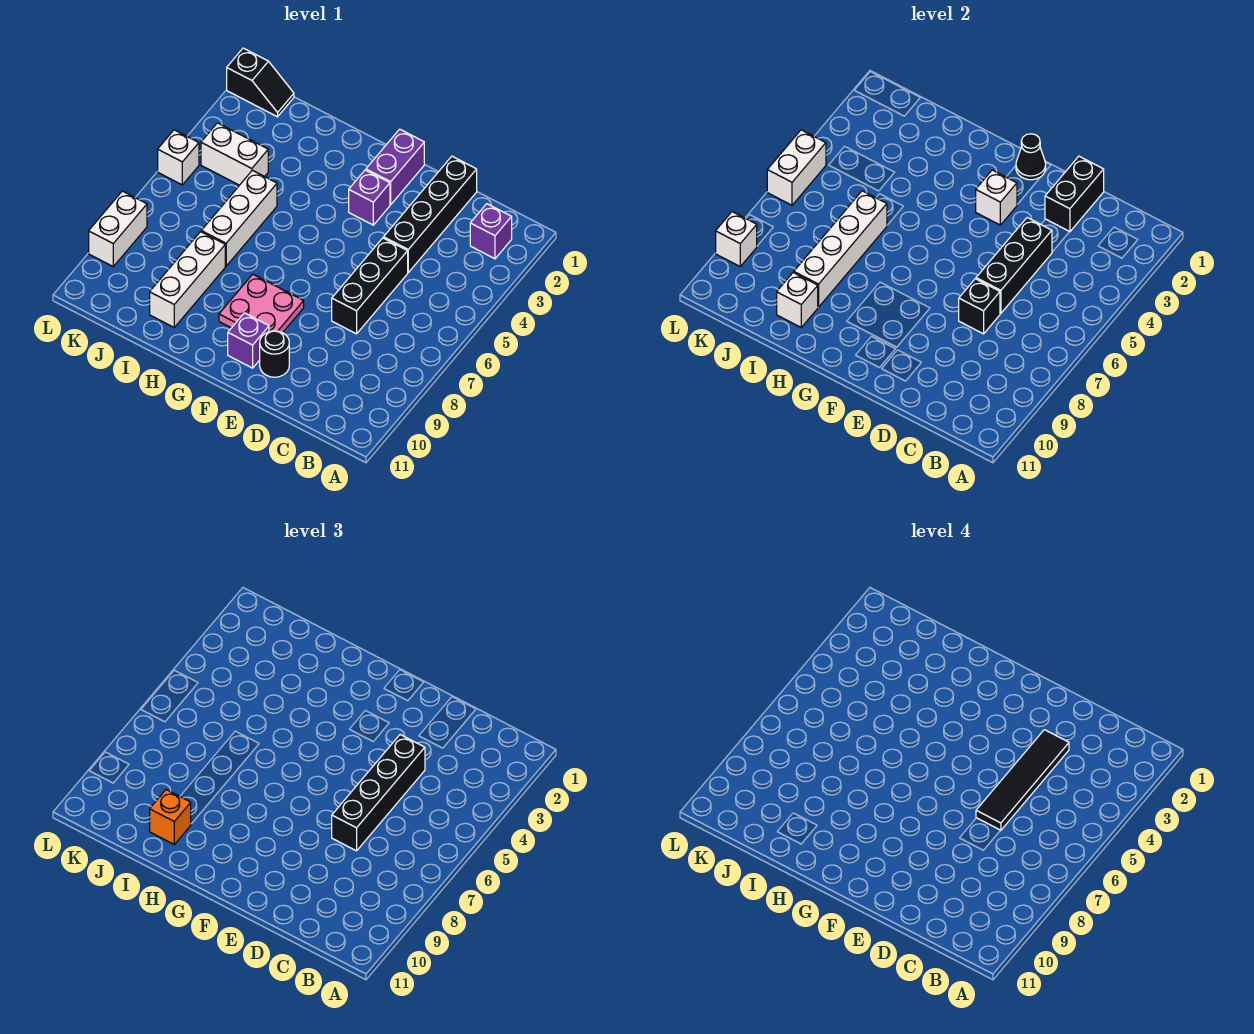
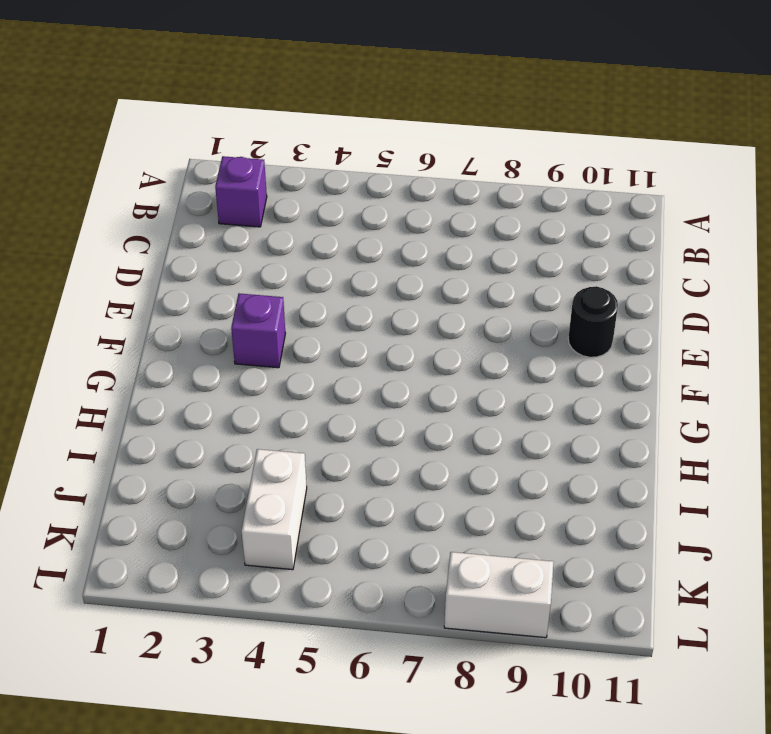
none -> black brick D1:D4 level 1
none -> black brick D5:D7 level 1
none -> purple brick F1:F2 level 1

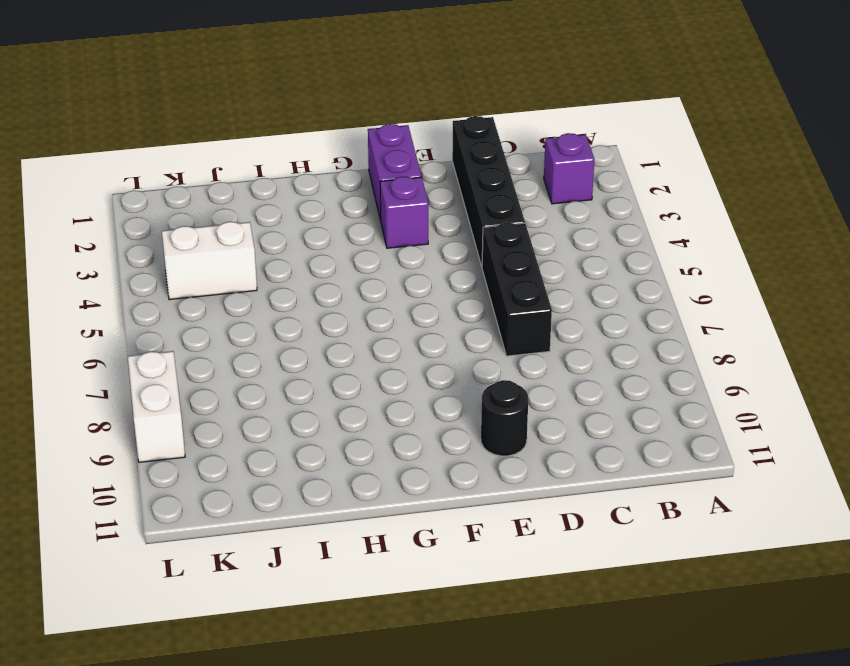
none -> pink plate F8:G9 level 1
none -> purple brick F10 level 1
none -> white brick I5:I7 level 1

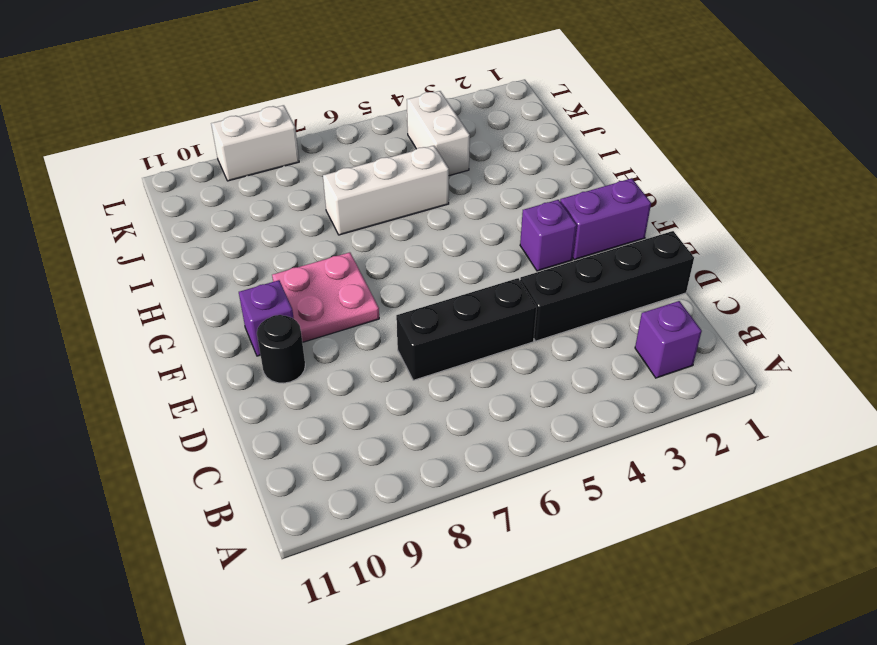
none -> white brick I8:I10 level 1
none -> black slope K1:L1 level 1 top L
none -> white brick L5 level 1

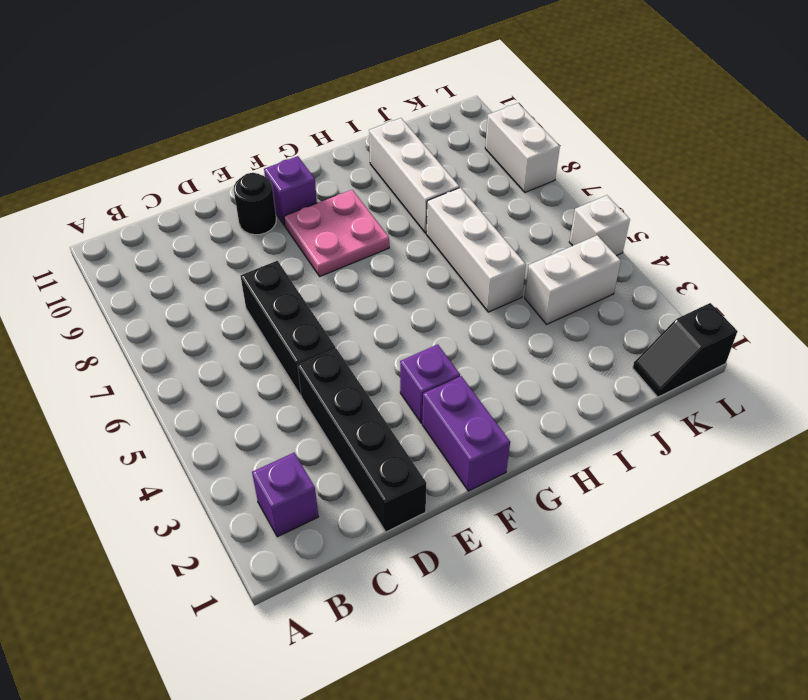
none -> black brick D1:D2 level 2
none -> black brick D4:D6 level 2
none -> black brick D7 level 2

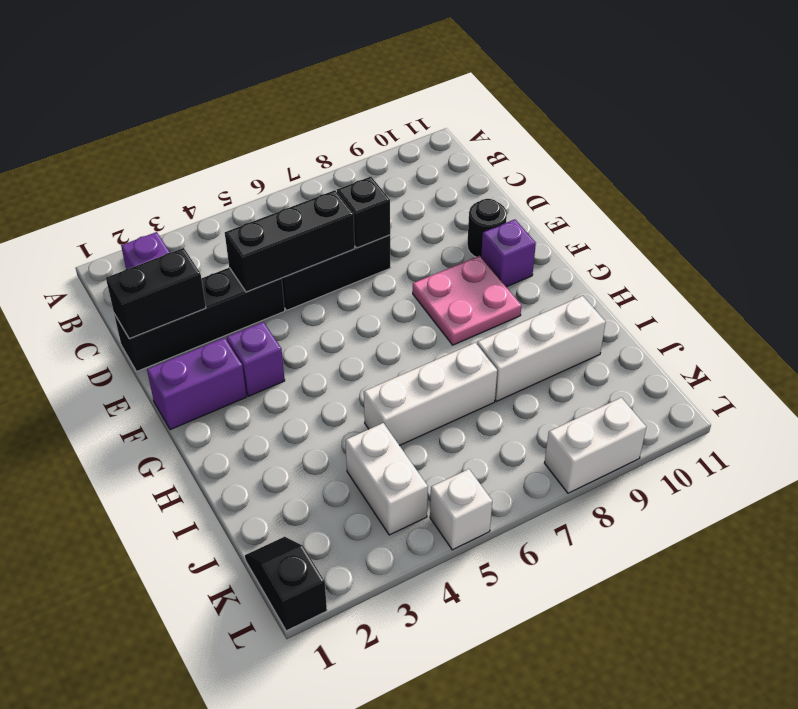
none -> black cone F1 level 2
none -> white brick F3 level 2
none -> white brick I6:I9 level 2

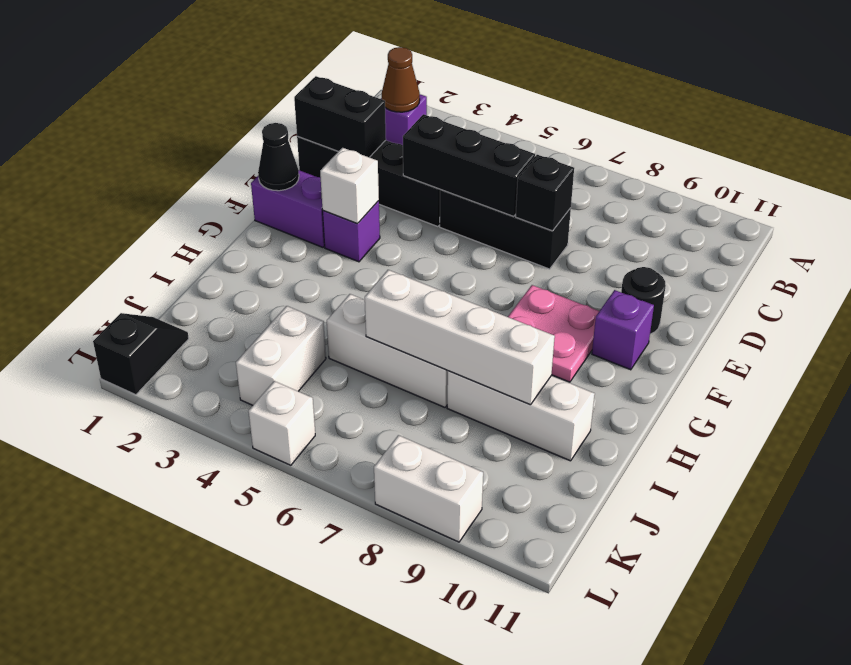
brown cone B2 level 2 -> none
none -> white brick I10 level 2
none -> white brick L5:L6 level 2
none -> white brick L9 level 2

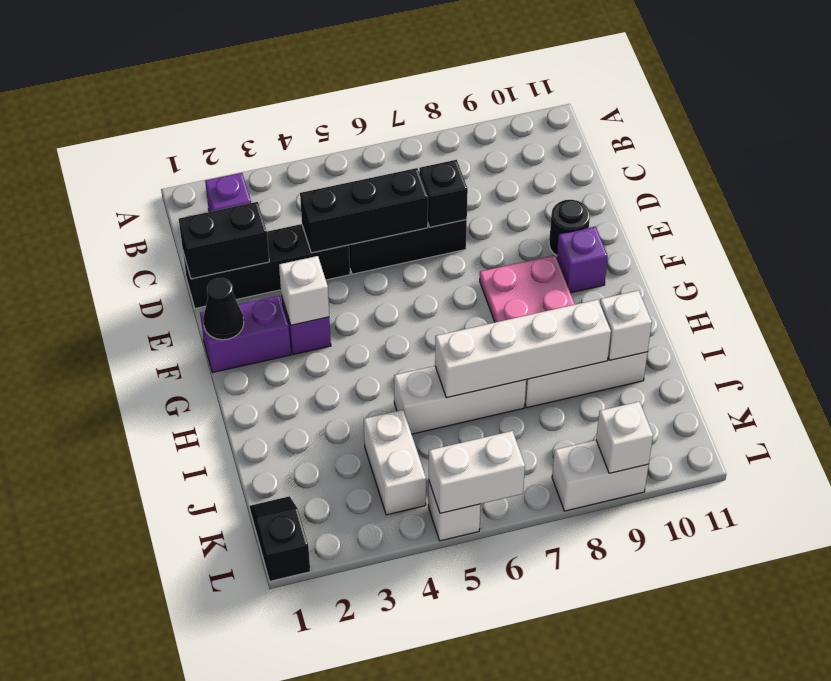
none -> black brick D4:D7 level 3
none -> orange brick I10 level 3
none -> black tile D3:D6 level 4

